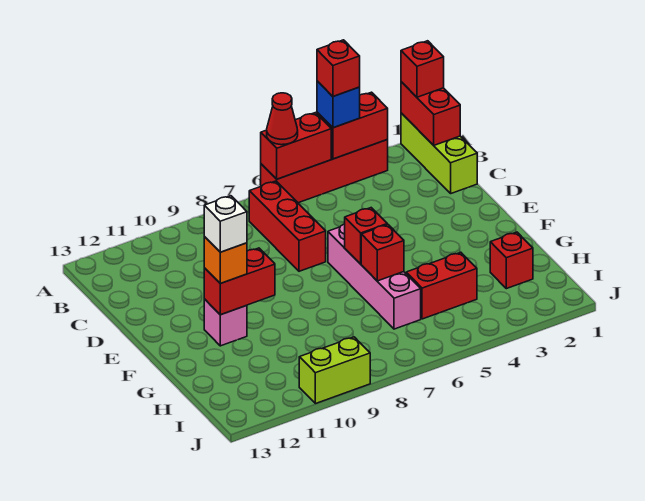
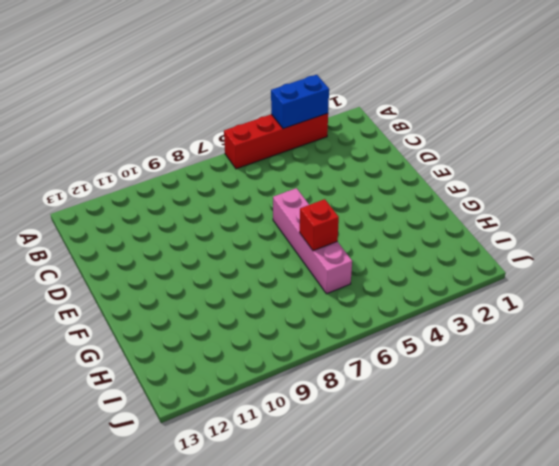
blue brick A3:A4 level 2 -> red brick A3:A4 level 2
none -> lime brick A1:C1 level 1
none -> red brick B7:D7 level 1
none -> pink brick F11 level 1

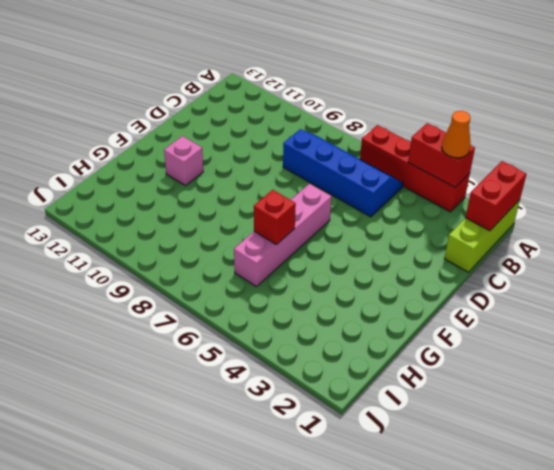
orange cone A3 level 3 -> none
blue slope B5:C8 level 1 top C -> red brick B7:D7 level 1
none -> red brick H2 level 1
none -> red brick H4:H5 level 1
none -> lime brick J9:J10 level 1

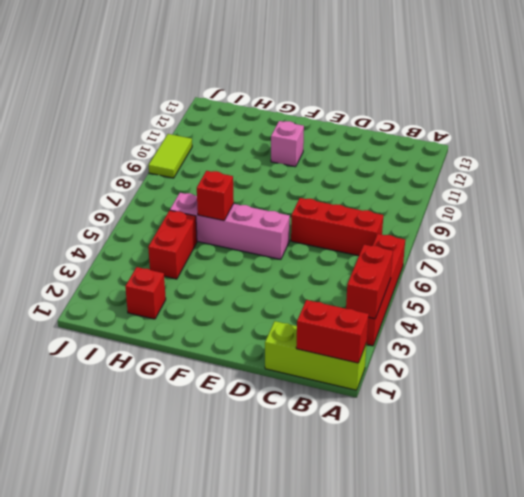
lime tile J9:J10 level 1 -> lime brick J9:J10 level 1
none -> red brick A5:A6 level 2
none -> red brick F6 level 2
none -> red brick F10:F11 level 2

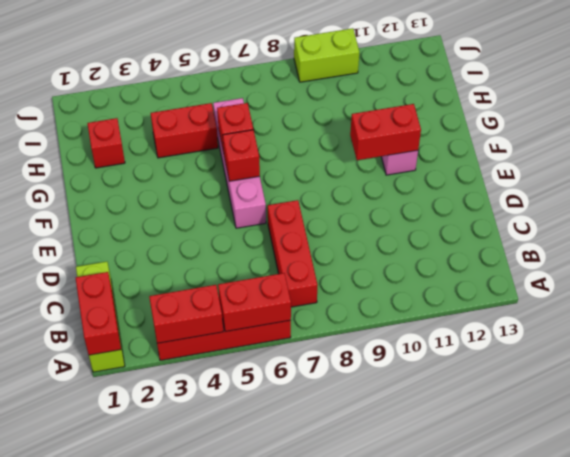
none -> red brick A1 level 3
none -> blue brick A4 level 3
none -> red cone A6 level 3

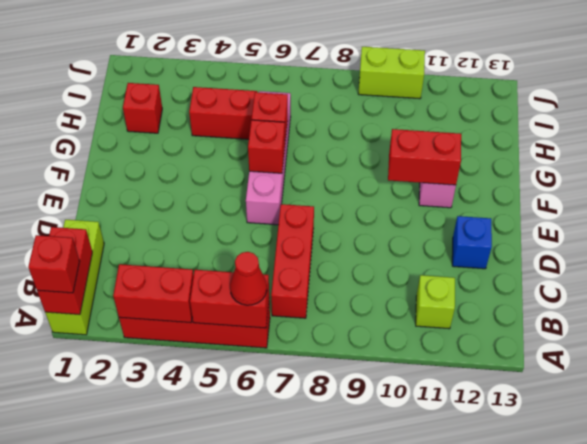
lime brick B11 level 1 -> none
blue brick D12 level 1 -> blue brick A4 level 3
none -> orange brick F11 level 3
none -> red brick A4 level 4
none -> white brick F11 level 4

